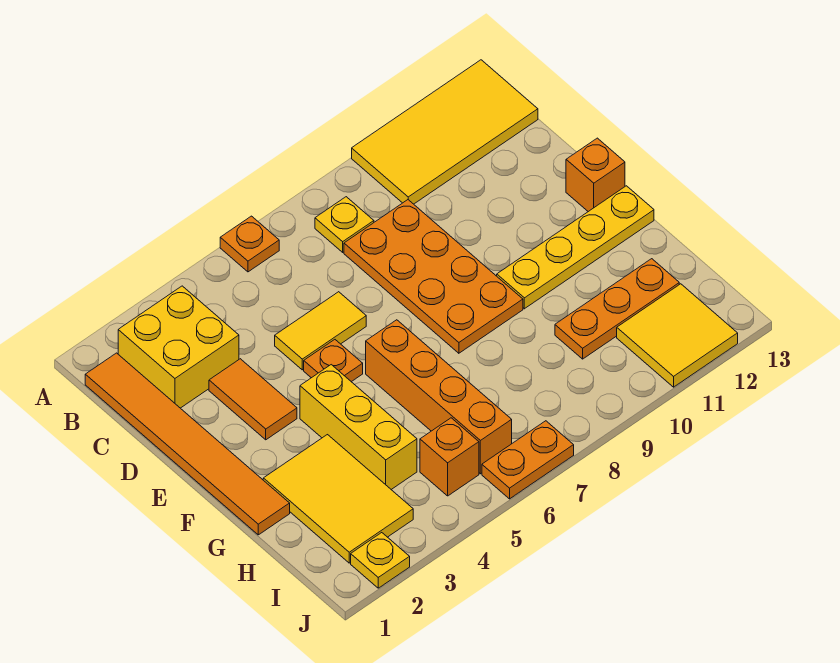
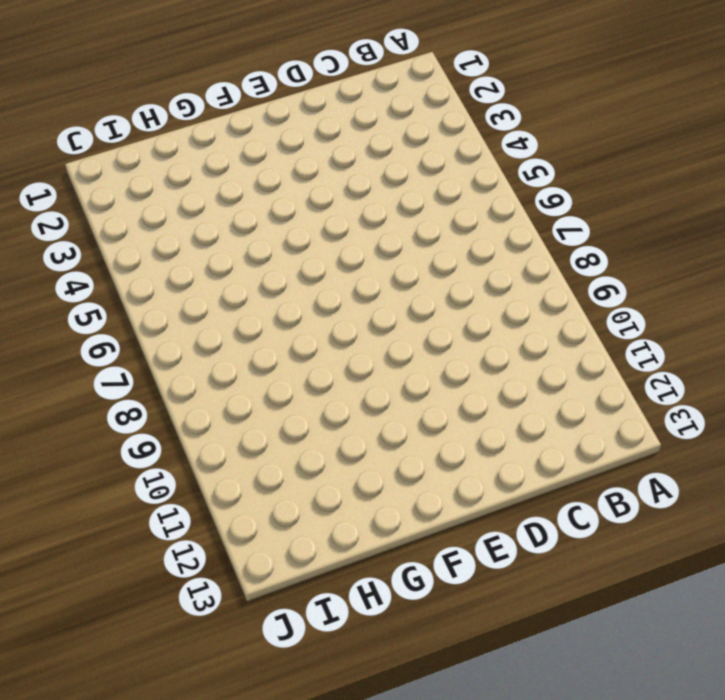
none -> orange plate A6 level 1
none -> yellow tile A10:B13 level 1
none -> orange tile B1:G1 level 1

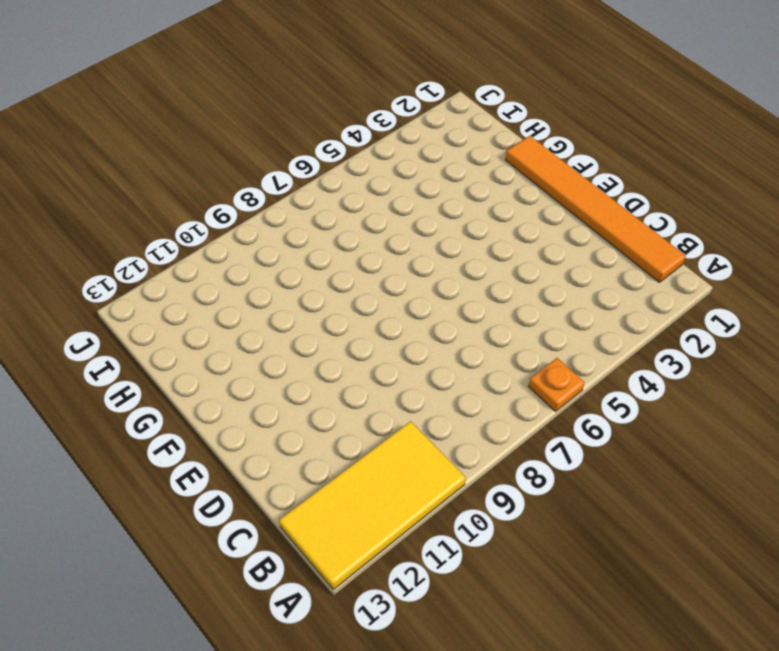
none -> yellow brick B2:C3 level 1
none -> yellow plate B8 level 1
none -> orange plate C8:F9 level 1

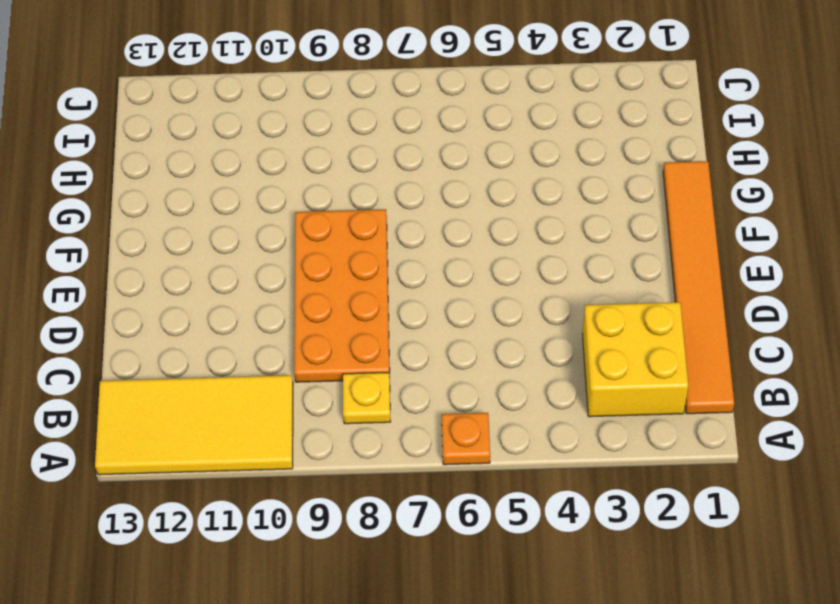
none -> orange tile D3:E3 level 1
none -> yellow tile D5:D6 level 1
none -> orange plate E5 level 1

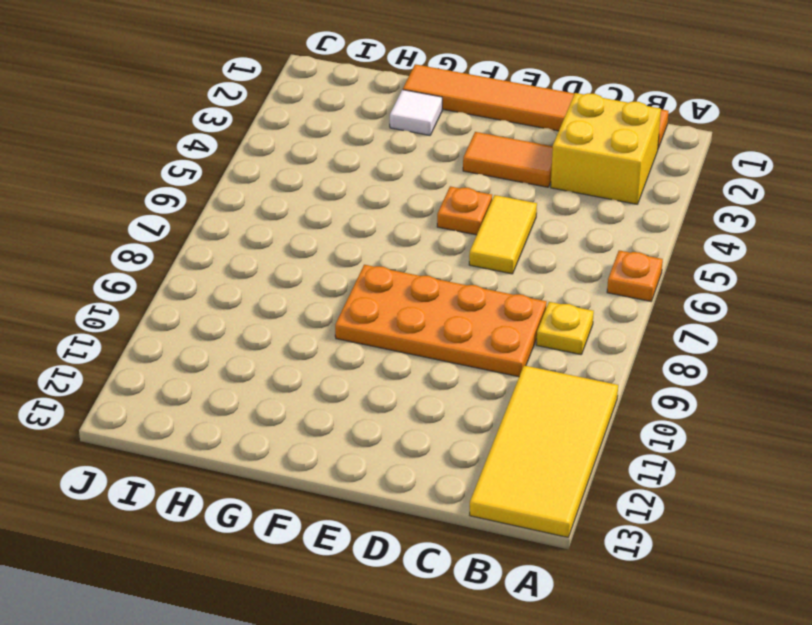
white tile G2 level 1 -> yellow tile G2:I3 level 1
none -> orange brick E13 level 1
none -> yellow brick F4:H4 level 1
none -> orange brick F6:I6 level 1

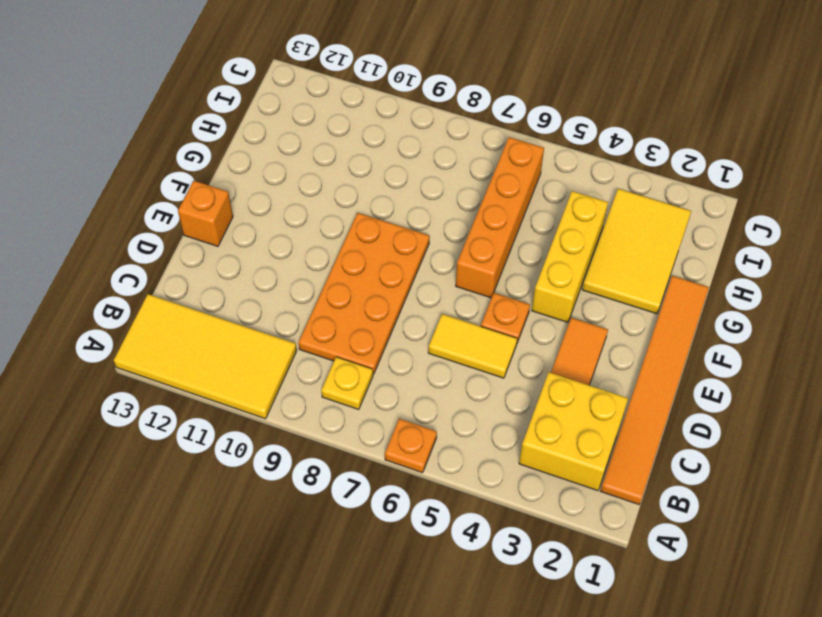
none -> yellow plate F10:F13 level 1
none -> orange plate H10:H12 level 1
none -> orange brick I5 level 1

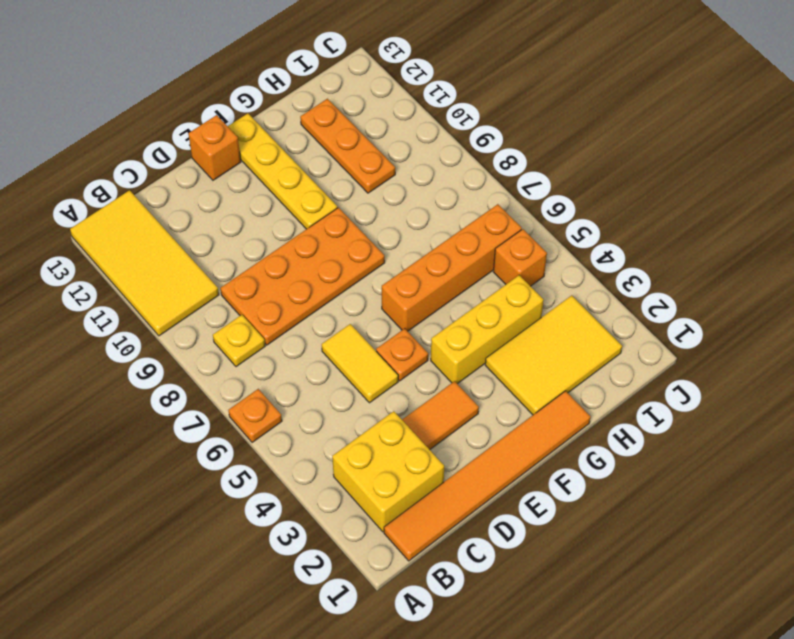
none -> yellow tile I11:J12 level 1
none -> yellow plate J2 level 1
none -> orange plate J6:J7 level 1

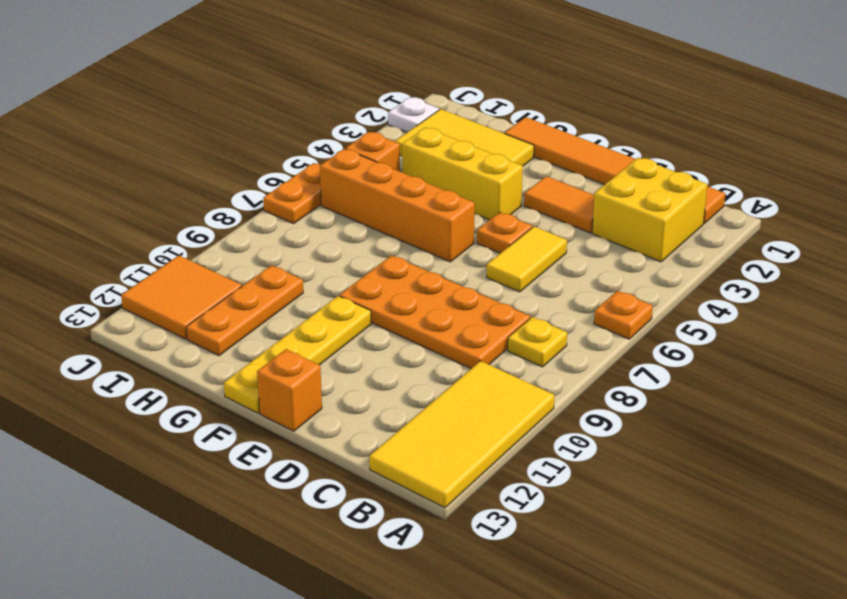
orange tile I11:J12 level 1 -> yellow tile I11:J12 level 1
white plate J2 level 1 -> yellow plate J2 level 1

